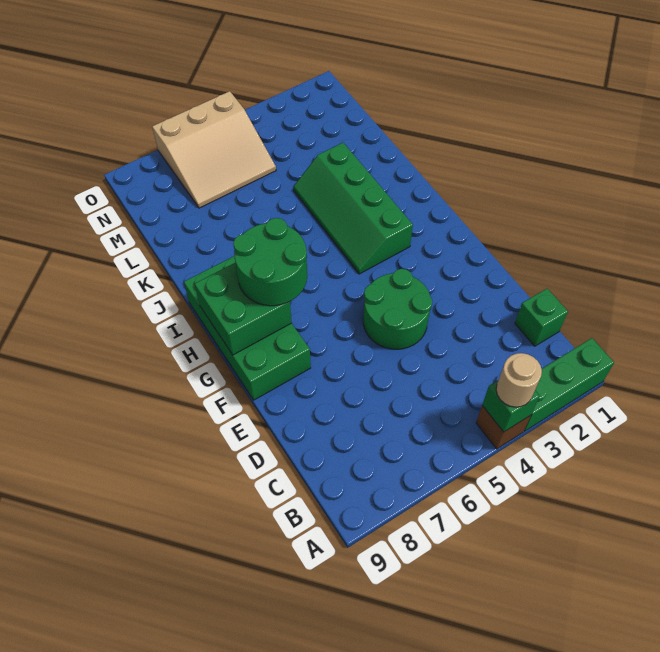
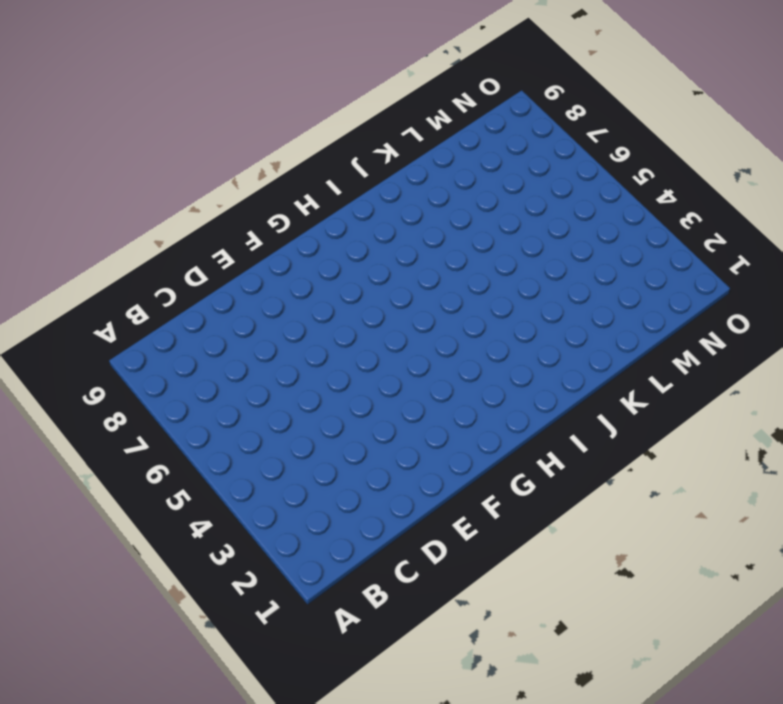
none -> green brick A1:A3 level 1
none -> brown brick A4 level 1

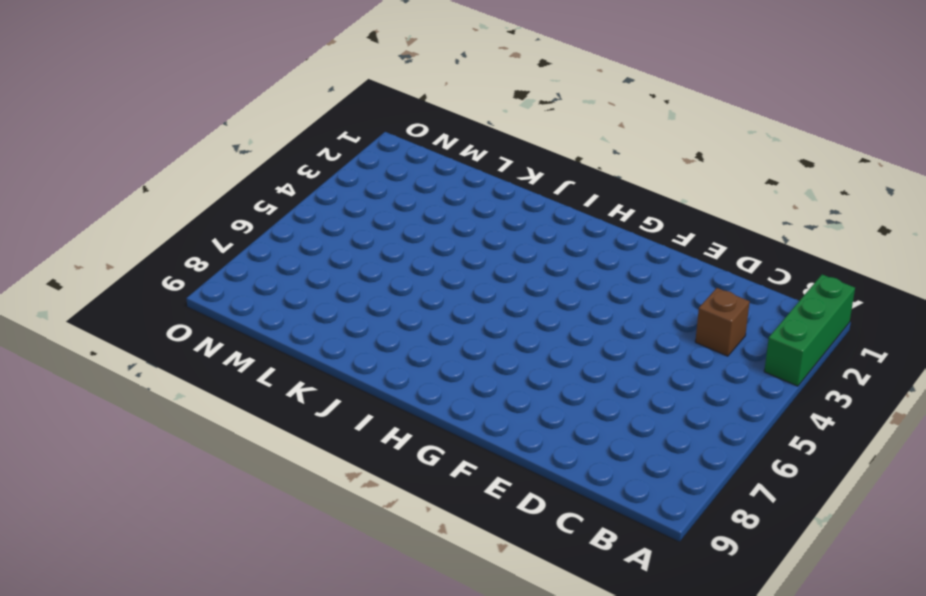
brown brick C3 level 1 -> brown brick A4 level 1
none -> green brick C1 level 1
none -> green round brick E4:F5 level 1

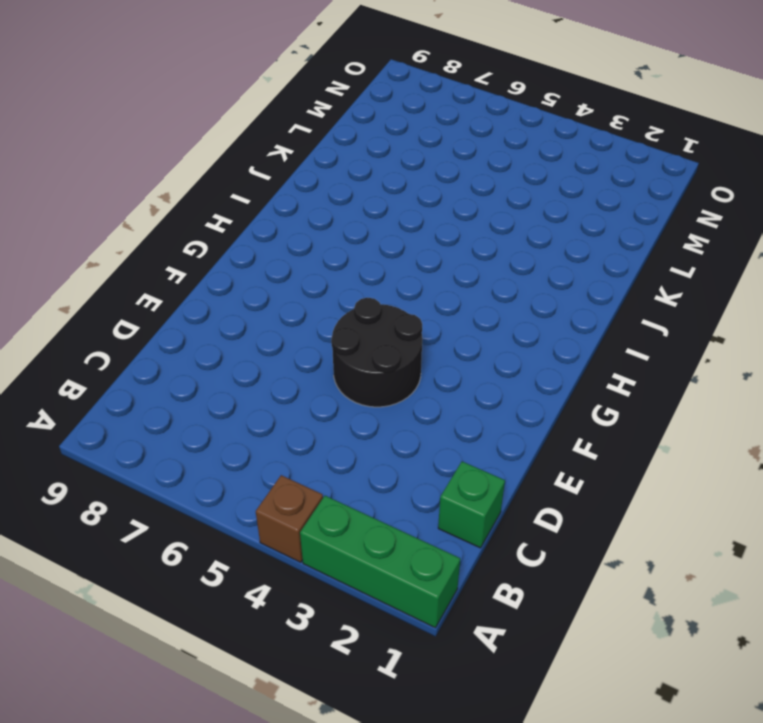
black round brick E4:F5 level 1 -> green round brick E4:F5 level 1
none -> green brick F8:I9 level 1
none -> green slope H3:K4 level 1 top 3

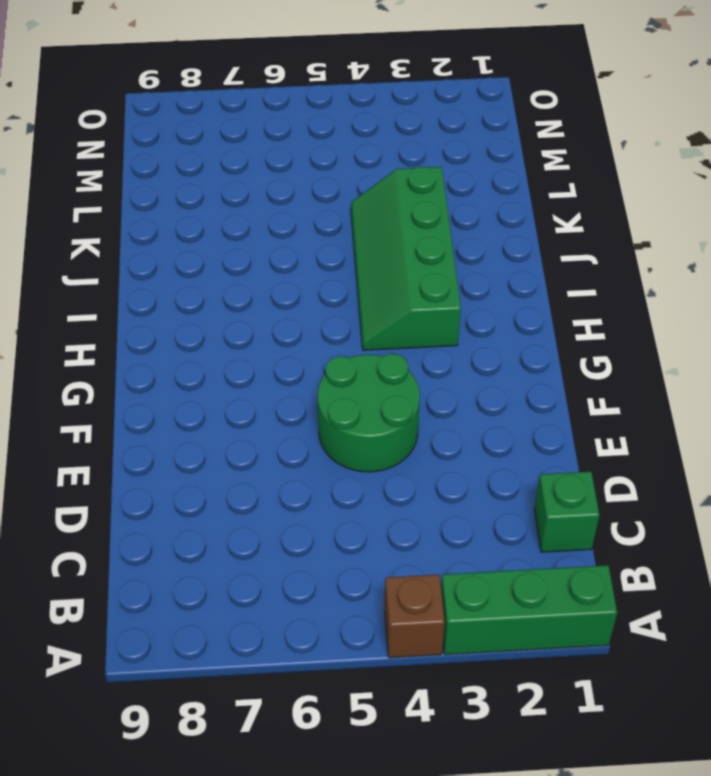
none -> green brick F8:I9 level 1
none -> tan slope M5:O7 level 1 top O

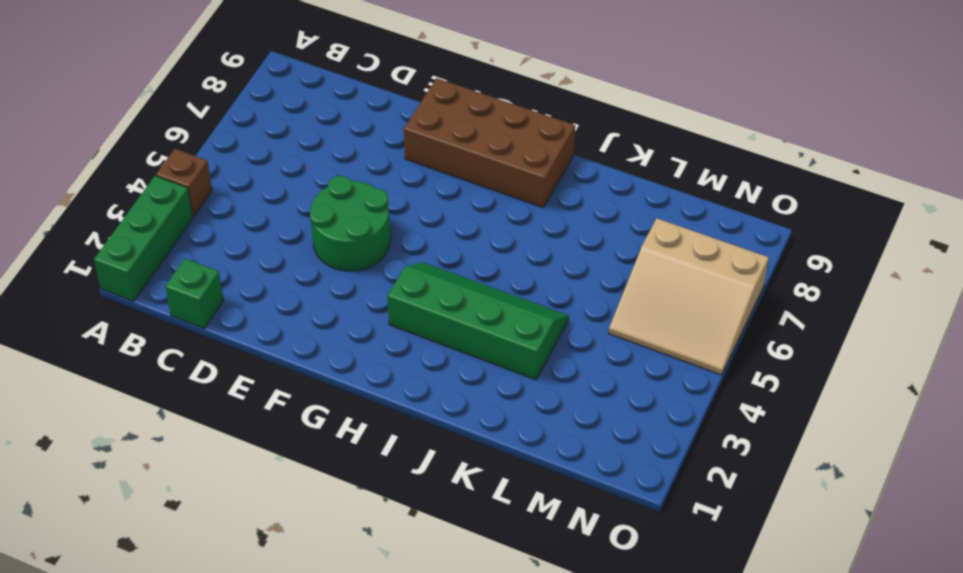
brown brick F8:I9 level 1 -> green brick F8:I9 level 1
tan slope M5:O7 level 1 top 7 -> tan slope M5:O7 level 1 top O
none -> green brick A4 level 2
none -> green brick G8:H9 level 2

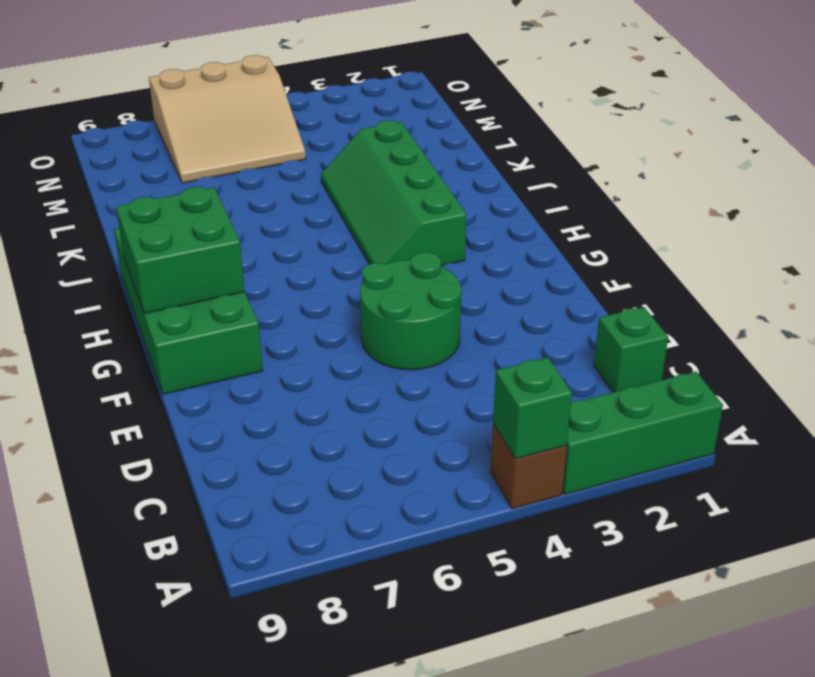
none -> tan round brick A4 level 3
none -> green round brick G7:H8 level 3

